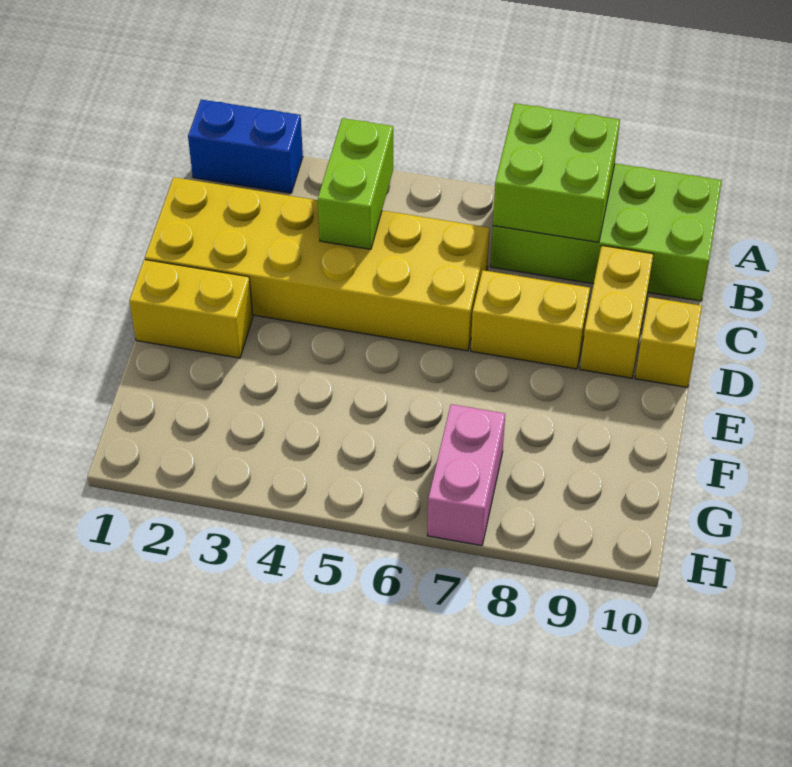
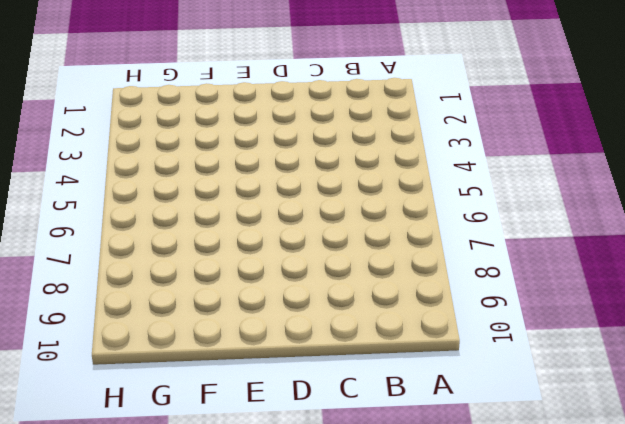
none -> blue brick A1:A2 level 1
none -> lime brick A7:B10 level 1

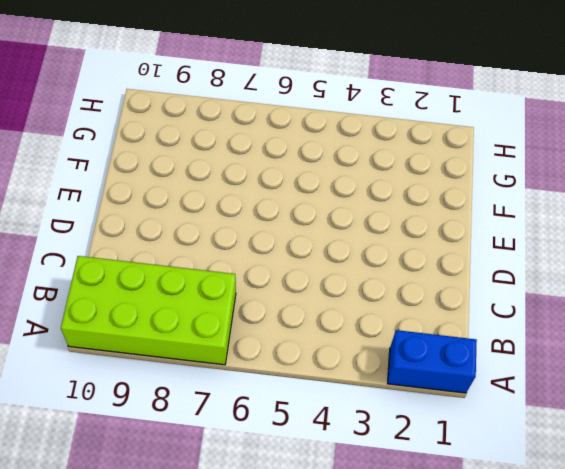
none -> yellow brick C1:D6 level 1
none -> yellow brick C9:D9 level 1

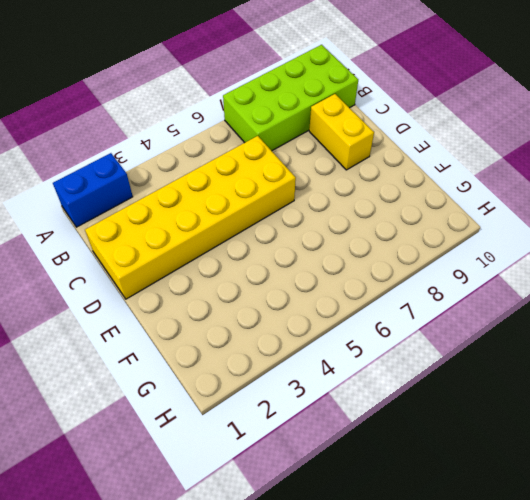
none -> yellow brick D7:D8 level 1
none -> yellow brick D10 level 1

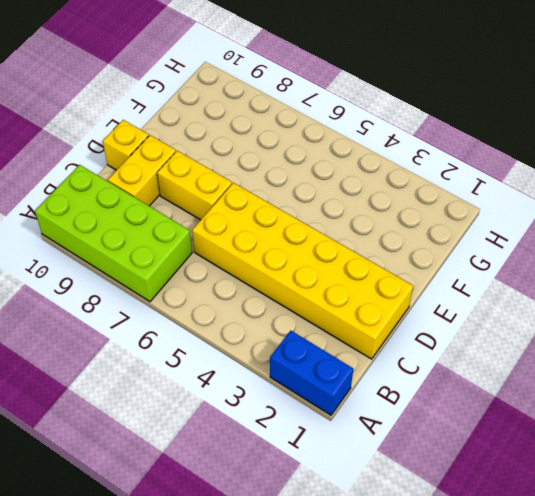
none -> yellow brick E1:E2 level 1
none -> pink brick G7:H7 level 1

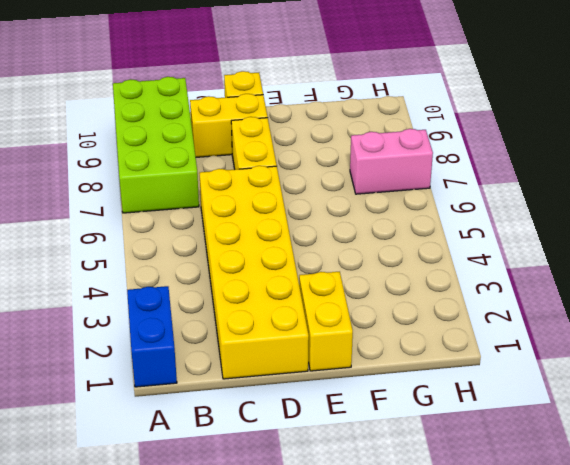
none -> lime brick A7:B8 level 2
none -> lime brick B4:C4 level 2

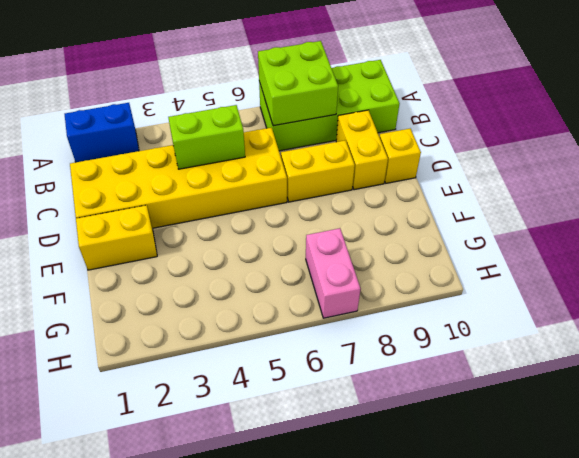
lime brick C4:C5 level 2 -> lime brick B4:C4 level 2

